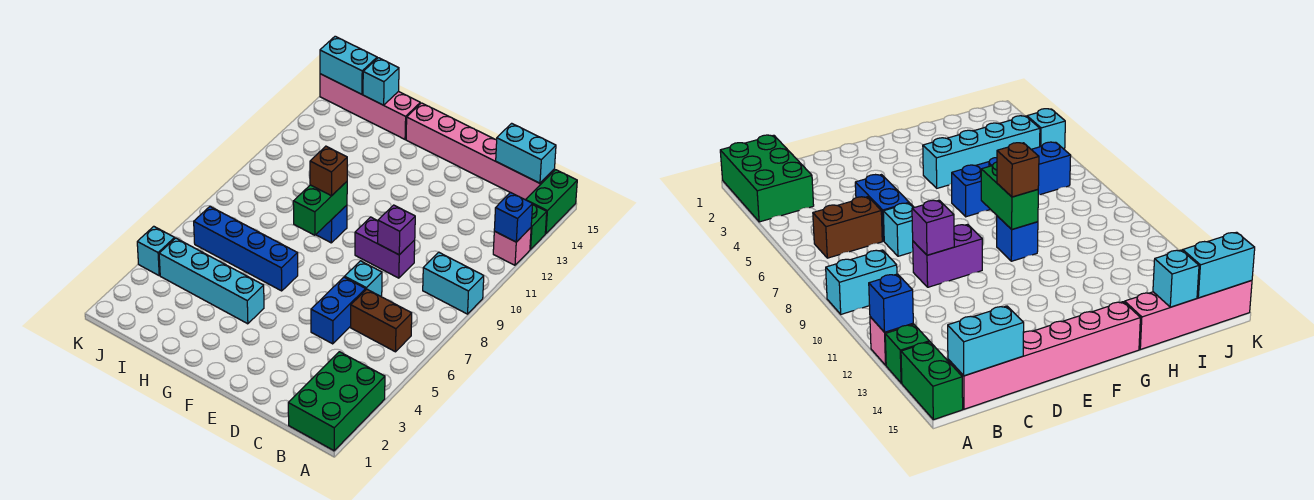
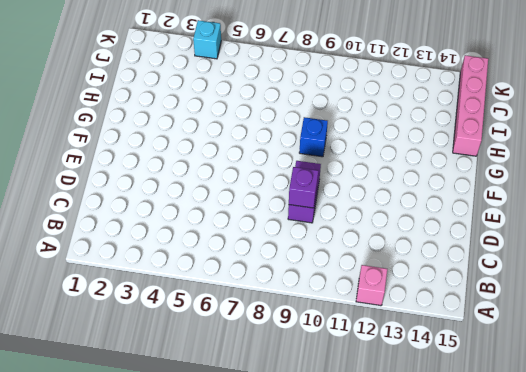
none -> green brick A1:B3 level 1
none -> cyan brick A9:B9 level 1
none -> green brick A13 level 1

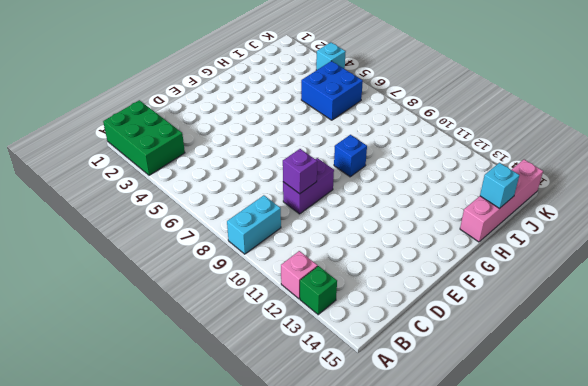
blue brick I5:J6 level 1 -> blue brick G6:J6 level 1
none -> green brick A14:A15 level 1
none -> brown brick B6:C6 level 1
none -> pink brick B15:G15 level 1

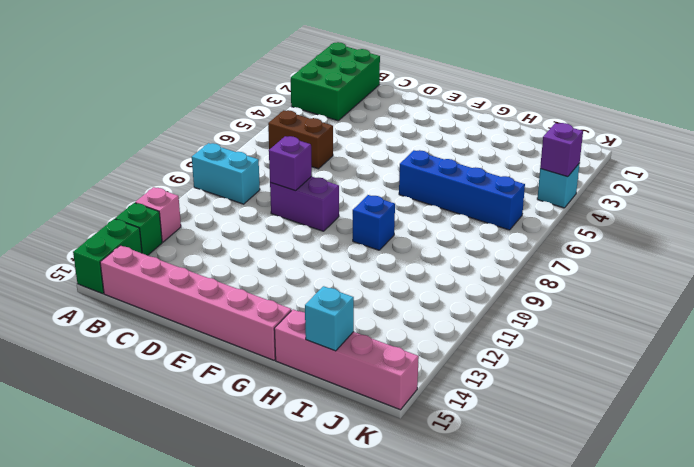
purple brick K4 level 2 -> none
none -> blue brick D5:D6 level 1
none -> cyan brick D7 level 1
none -> cyan brick G4:J4 level 1

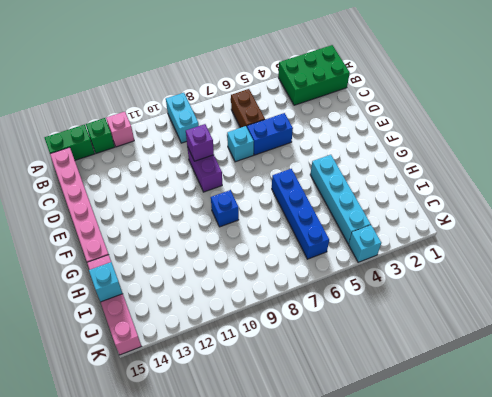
none -> blue brick A12 level 2
none -> cyan brick B15:C15 level 2
none -> green brick G8:G9 level 2

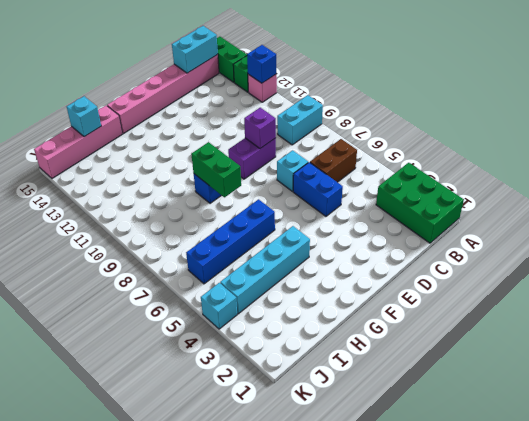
none -> cyan brick J15:K15 level 2
none -> brown brick G9 level 3

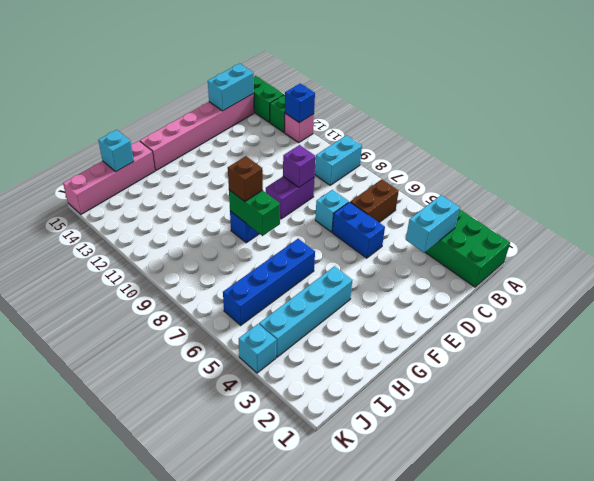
cyan brick B3:C3 level 2 -> cyan brick J15:K15 level 2

